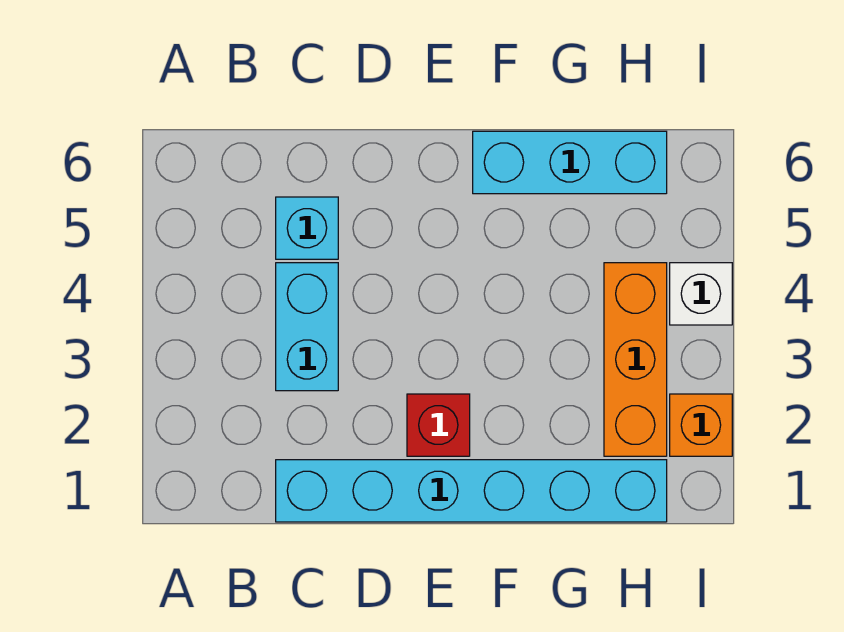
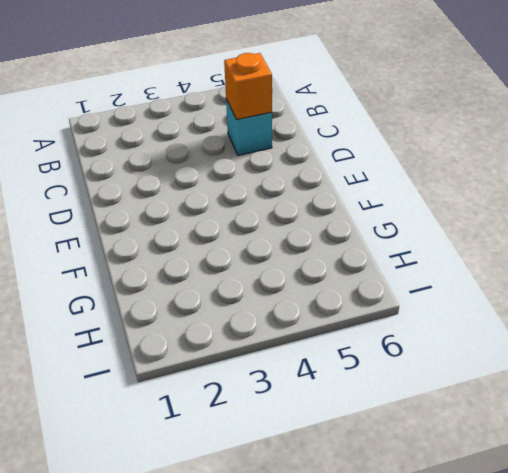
orange brick C5 level 2 -> orange brick I2 level 1
none -> cyan brick C1:H1 level 1
none -> cyan brick C3:C4 level 1

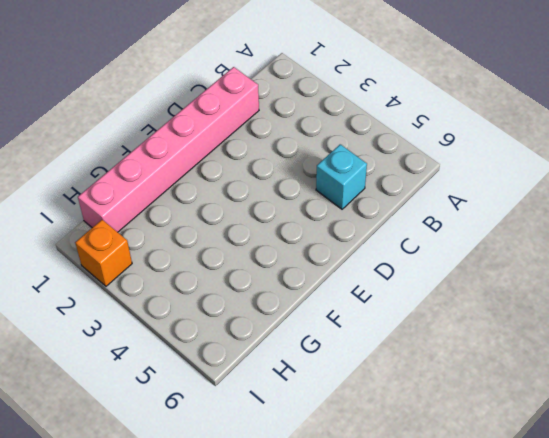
pink brick C1:H1 level 1 -> cyan brick C1:H1 level 1
none -> cyan brick C3:C4 level 1
none -> red brick E2 level 1

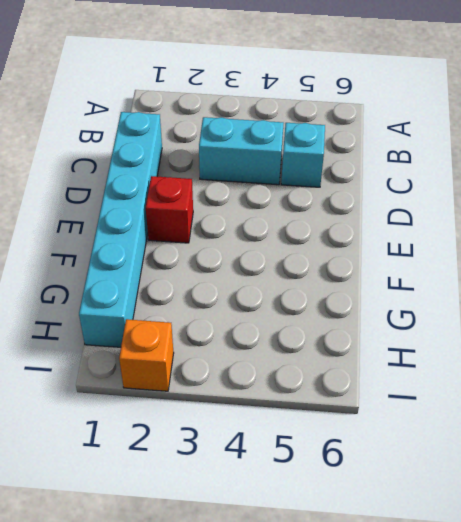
none -> cyan brick F6:H6 level 1
none -> orange brick H2:H4 level 1

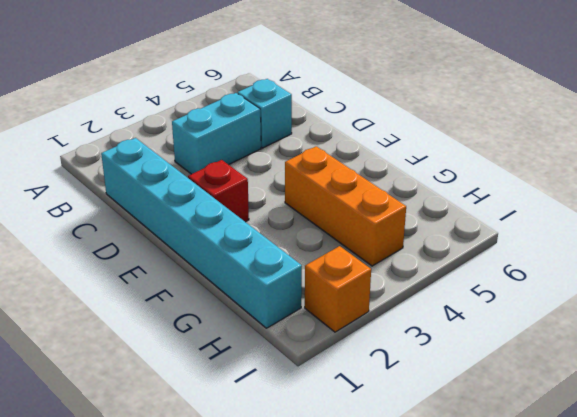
orange brick F4:H4 level 1 -> orange brick H2:H4 level 1
none -> cyan brick F6:H6 level 1
none -> white brick I4 level 1

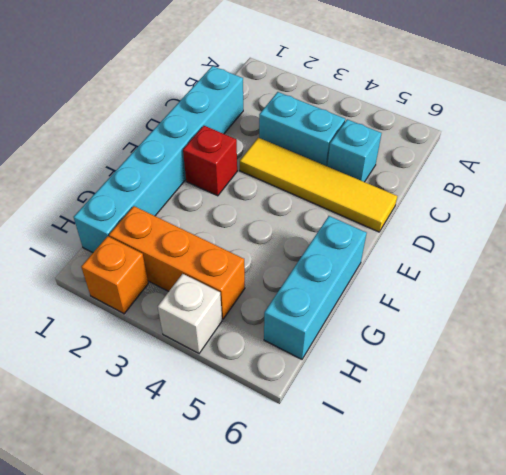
yellow tile D3:D6 level 1 -> none

